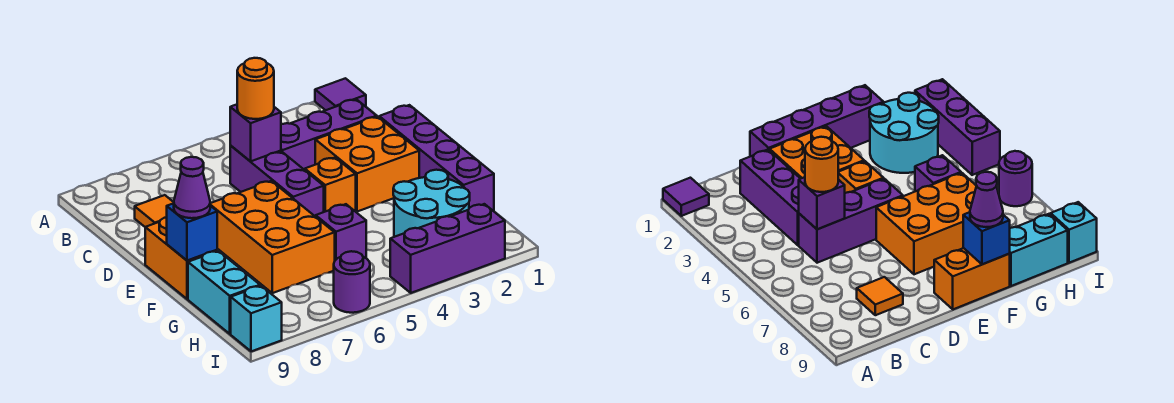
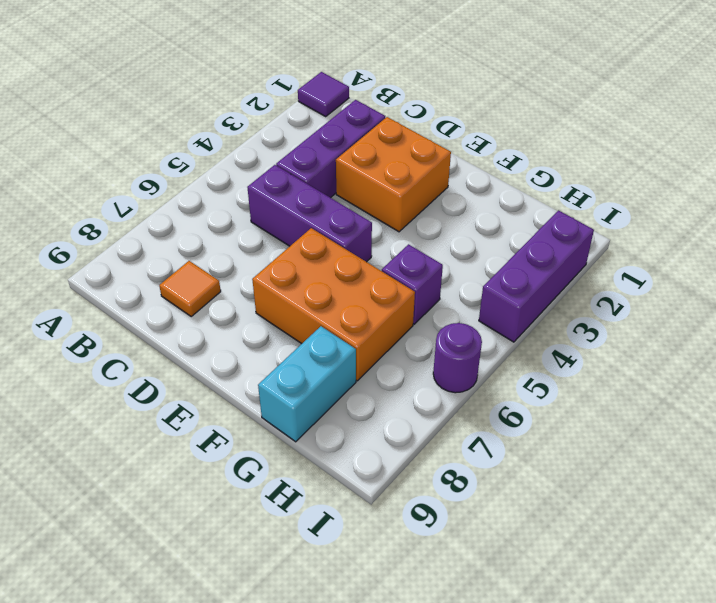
cyan brick G8:G9 level 1 -> cyan brick G9:H9 level 1
none -> purple brick D1:G1 level 1
none -> orange brick E4 level 1
none -> orange brick E9:F9 level 1

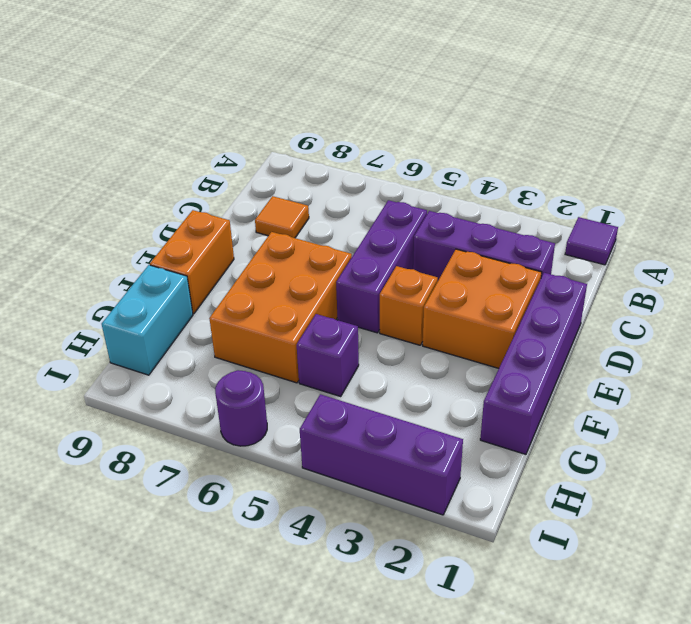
none -> cyan round brick G2:H3 level 1
none -> cyan brick I9 level 1
none -> purple brick C5 level 2

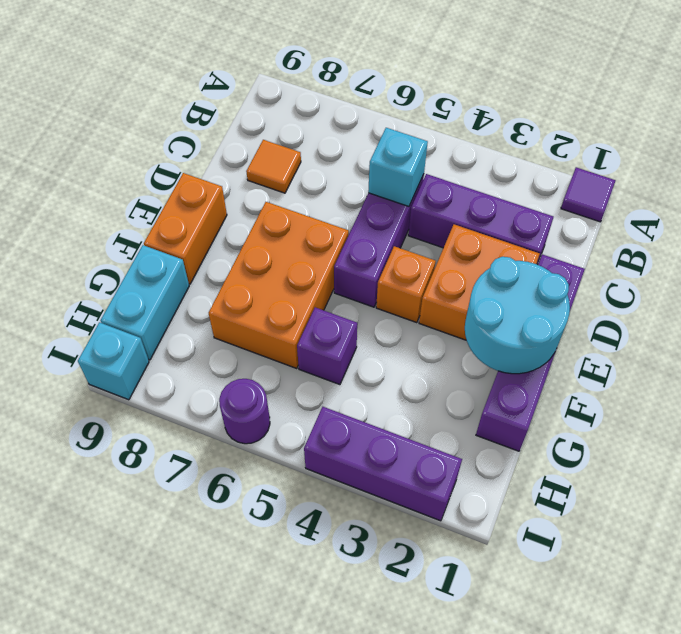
cyan brick C5 level 2 -> purple brick C5 level 2
cyan round brick E1:F2 level 2 -> cyan round brick G2:H3 level 1
none -> blue brick F9 level 2
none -> orange round brick C5 level 3
none -> purple cone F9 level 3

